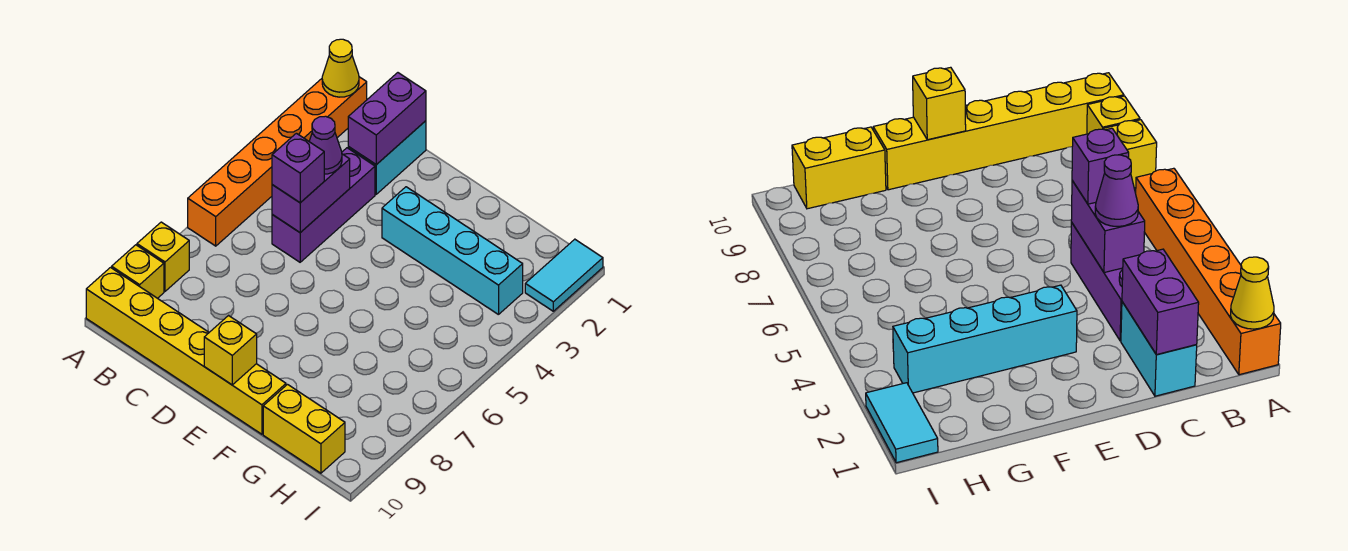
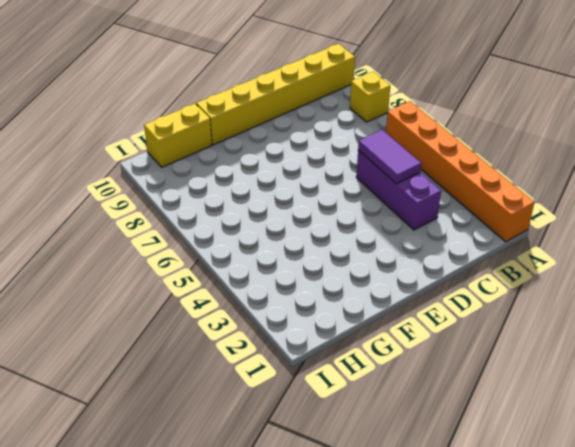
purple tile C4:C5 level 2 -> purple brick C4:C5 level 2
none -> yellow brick A9 level 1
none -> cyan brick C1:C2 level 1
none -> cyan brick E3:H3 level 1

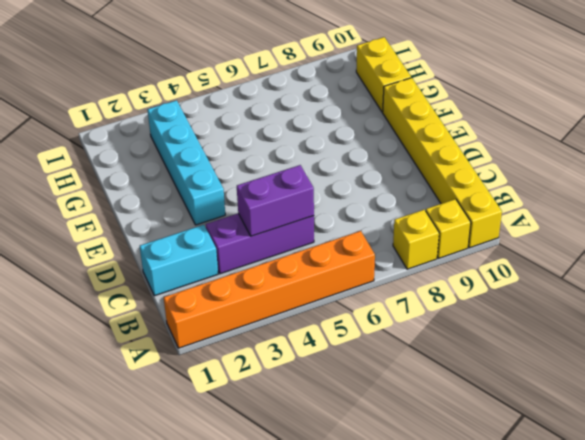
none -> cyan tile I1:I2 level 1
none -> yellow cone A1 level 2
none -> purple brick C1:C2 level 2

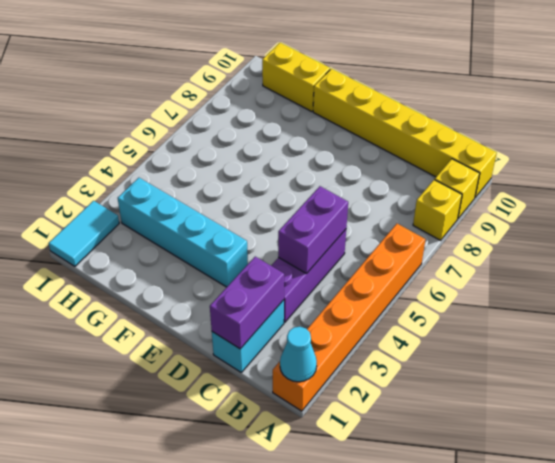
cyan cone A1 level 2 -> yellow cone A1 level 2
none -> yellow brick E10 level 2
none -> purple cone C4 level 3
none -> purple brick C5 level 3

